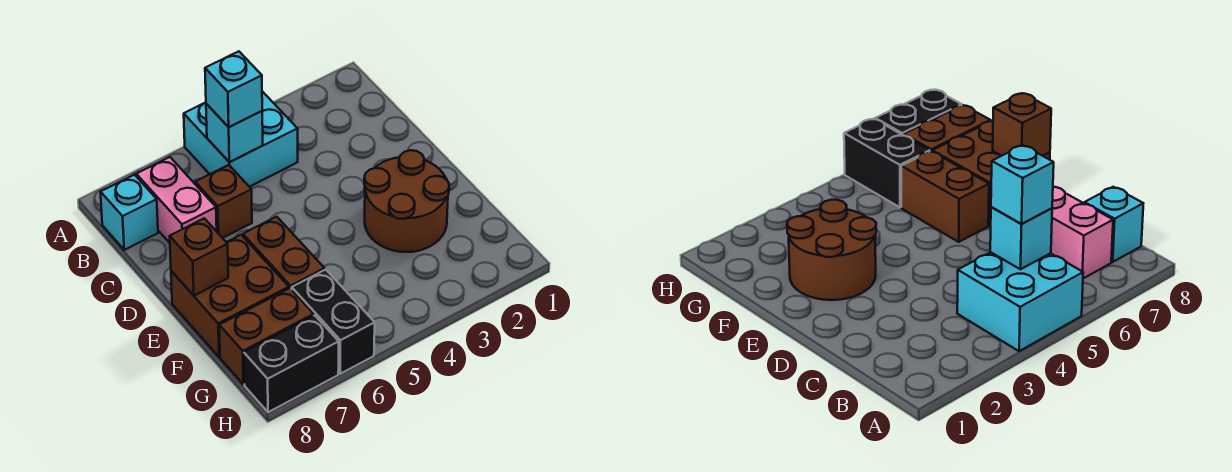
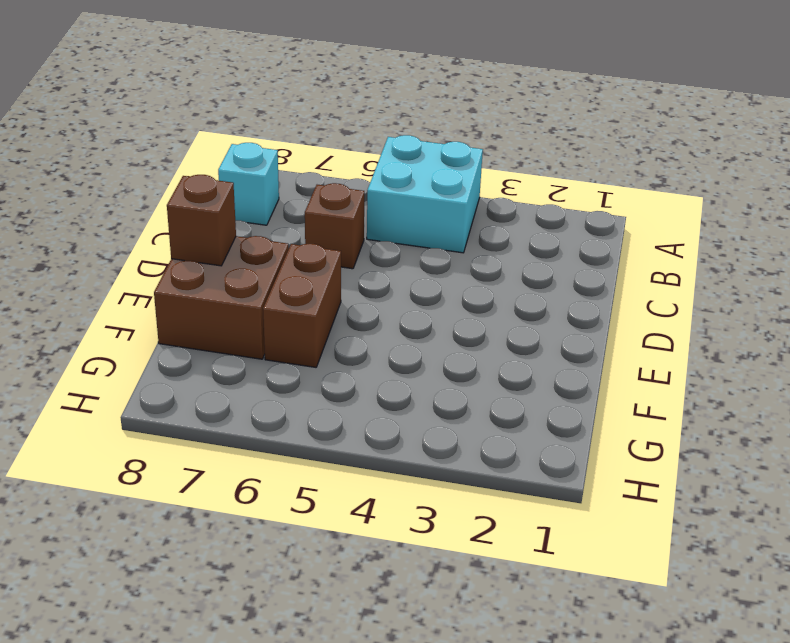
none -> pink brick B7:C7 level 1
none -> brown round brick E2:F3 level 1
none -> black brick G6:H6 level 1

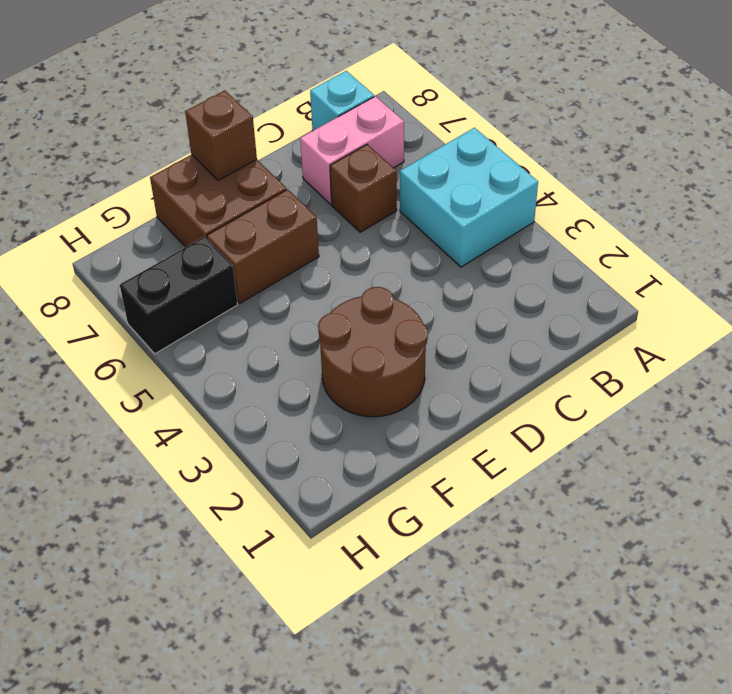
none -> brown brick G7:G8 level 1
none -> black brick H7:H8 level 1
none -> cyan brick B5 level 2

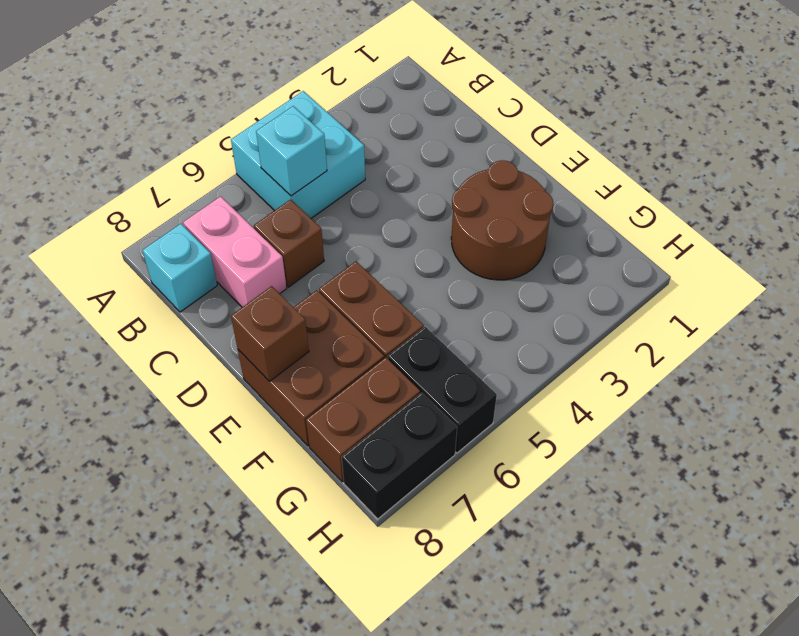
none -> cyan brick B5 level 3

